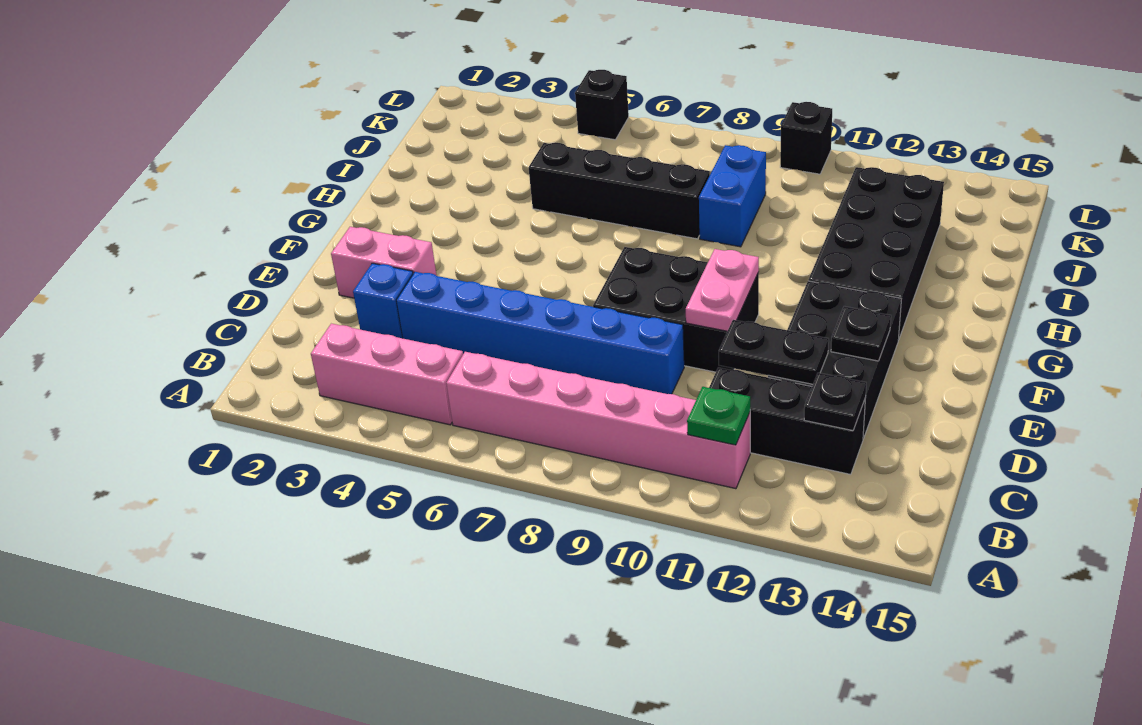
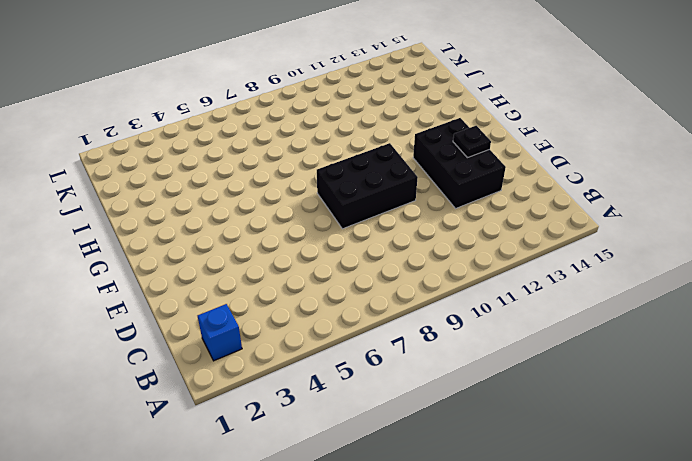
blue brick B2 level 1 -> blue brick D3 level 1
none -> pink brick B3:B5 level 1
none -> pink brick B6:B11 level 1
none -> black brick C11:C13 level 1

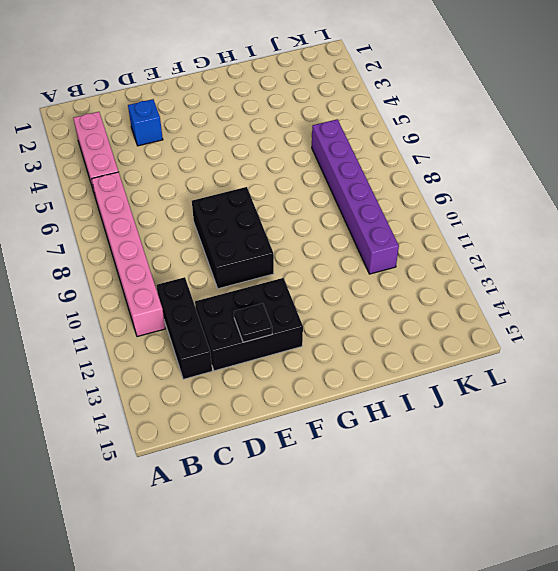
purple brick J6:J11 level 1 -> blue brick I9:J9 level 1
none -> blue brick D4:D9 level 1
none -> pink brick E2:E3 level 1
none -> black brick G12:J13 level 1

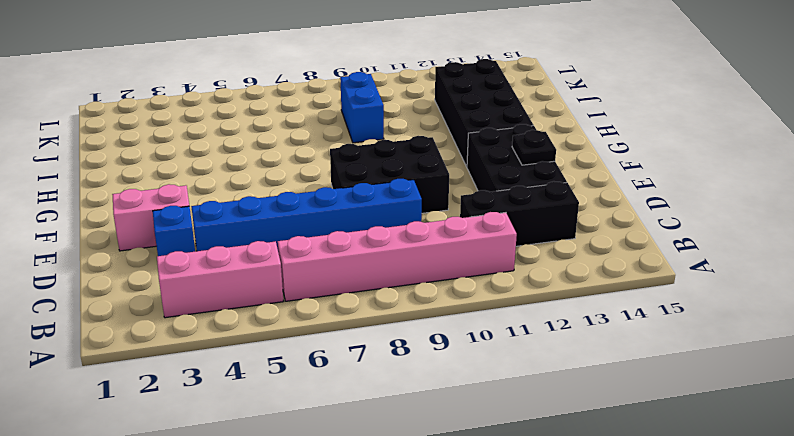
none -> black brick I5:I8 level 1
none -> black brick L5 level 1
none -> black brick L10 level 1

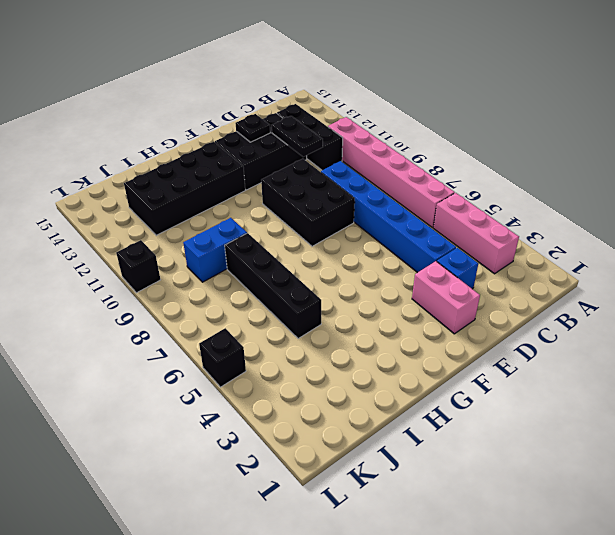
none -> green plate B11 level 2
none -> black plate C13 level 2
none -> pink plate E10:F10 level 2

